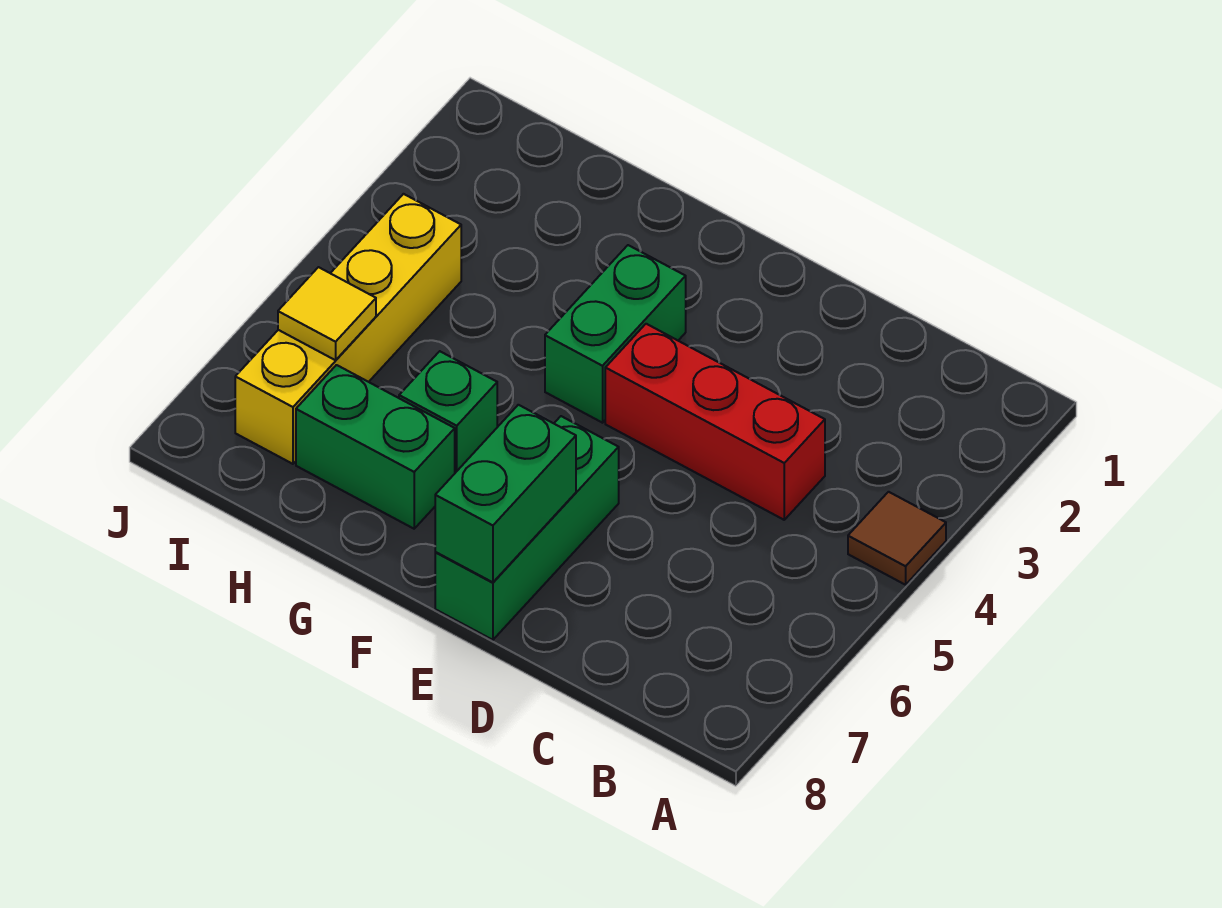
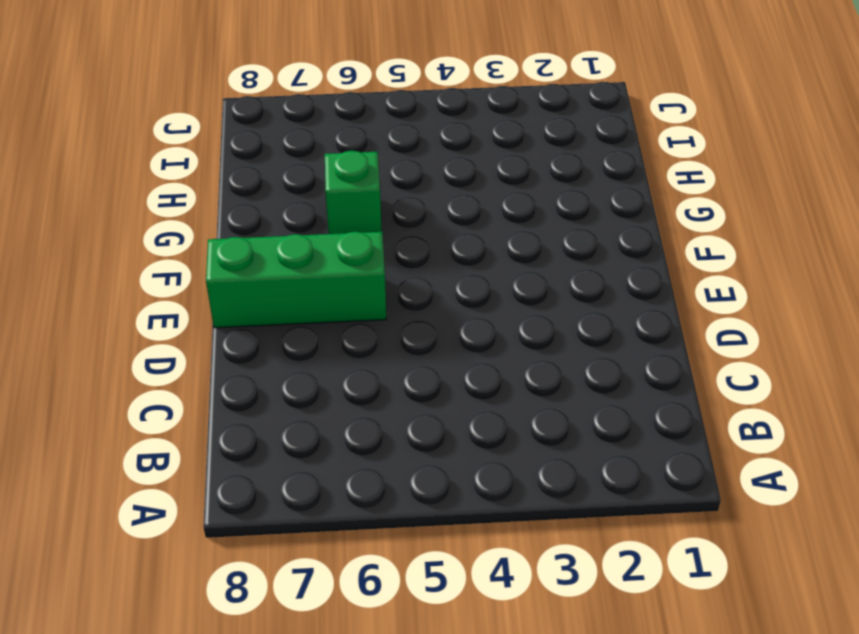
none -> brown tile A4 level 1
none -> red brick C4:E4 level 1

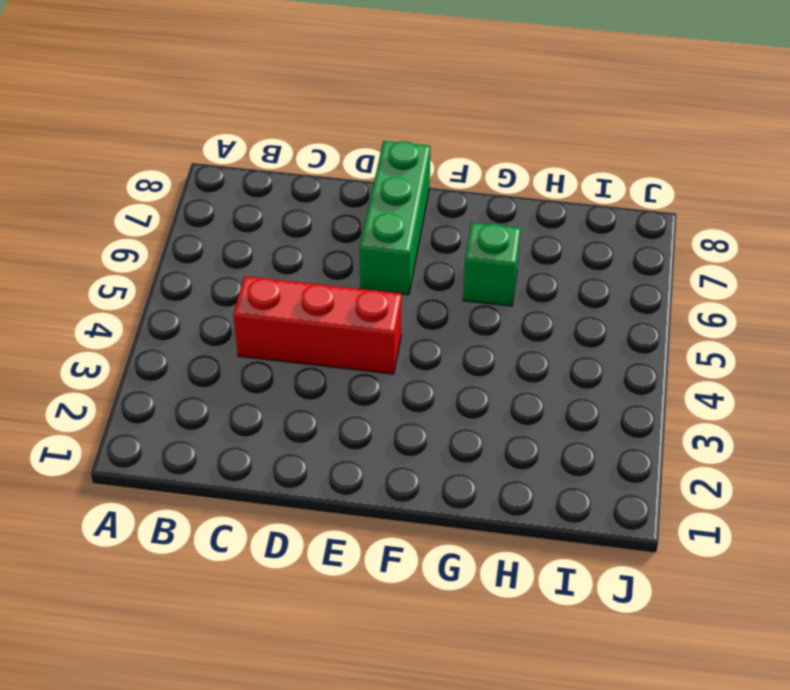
none -> brown tile A4 level 1
none -> green brick F3:F4 level 1

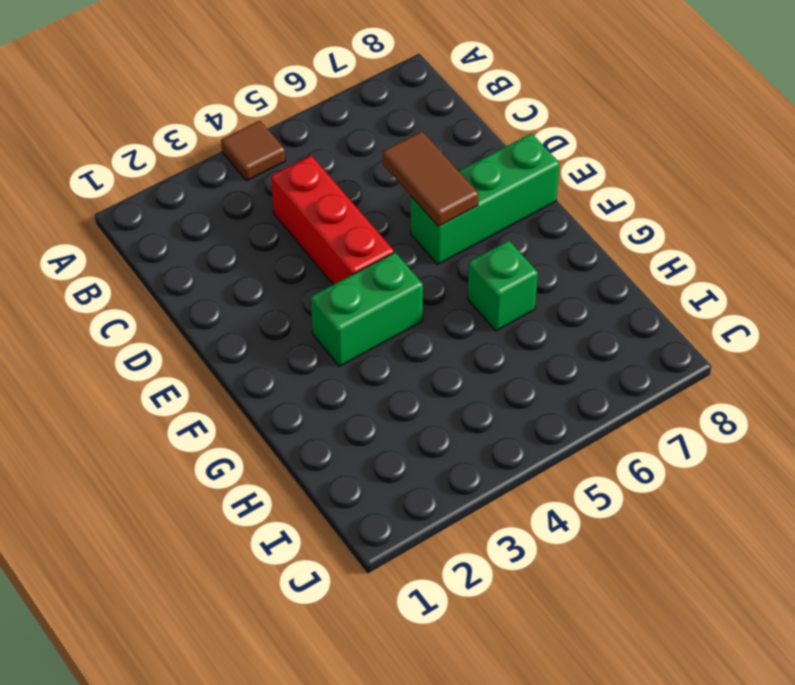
brown tile D6:E6 level 2 -> none
none -> green brick G7:H7 level 1
none -> yellow brick I4:I7 level 1

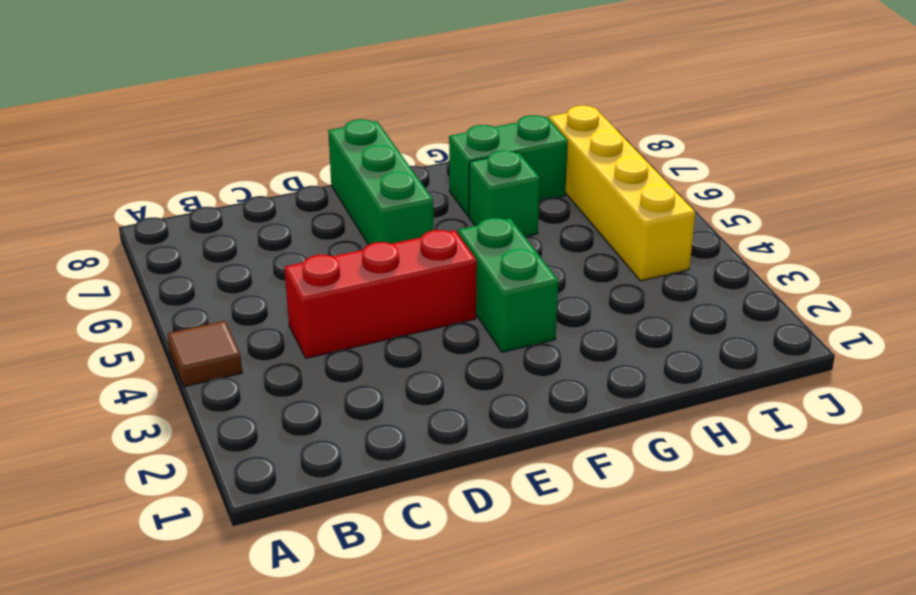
none -> green brick E7:E8 level 2
none -> yellow tile I6 level 2

